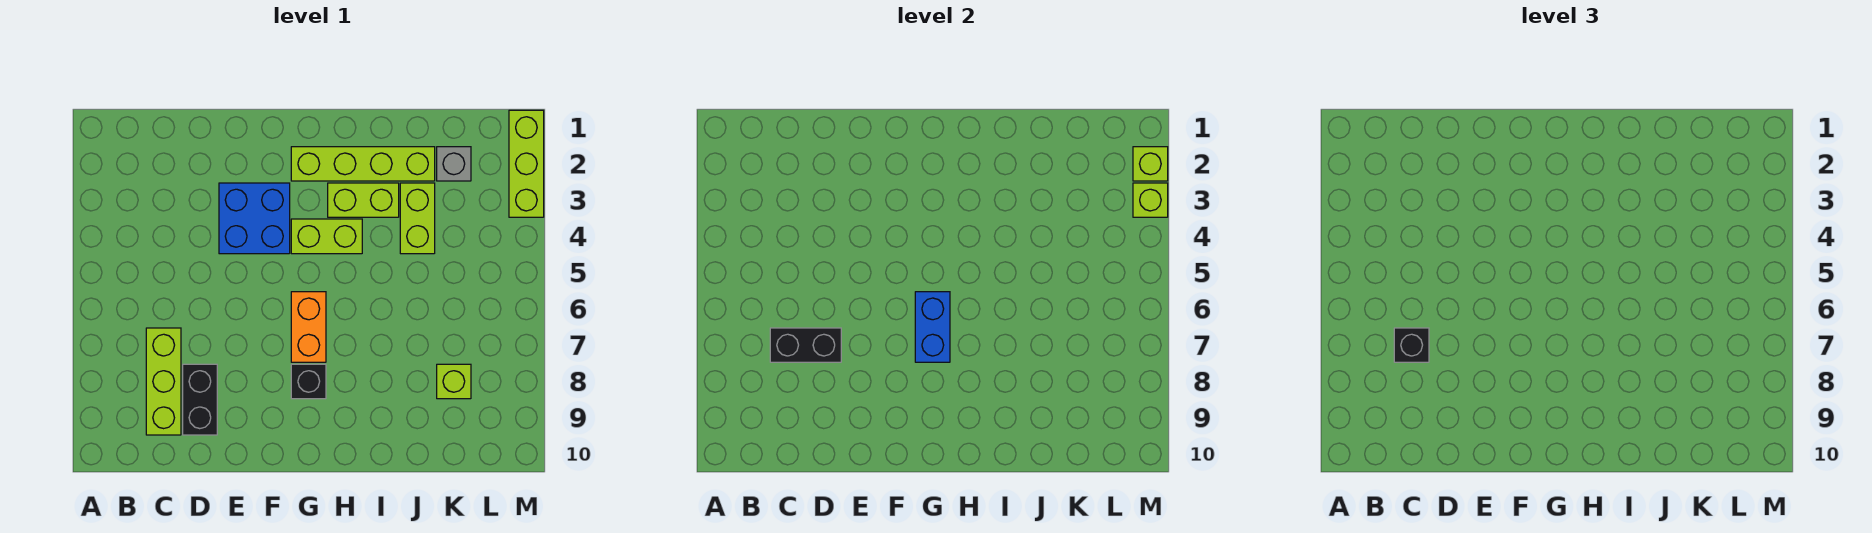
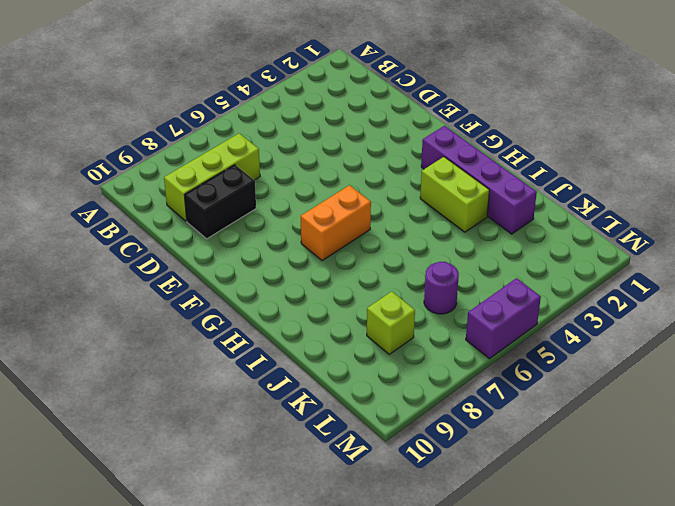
purple brick G2:J2 level 1 -> lime brick G2:J2 level 1
purple round brick K6 level 1 -> none
purple brick M5:M6 level 1 -> none
none -> blue brick E3:F4 level 1
none -> lime brick G4:H4 level 1
none -> black brick G8 level 1

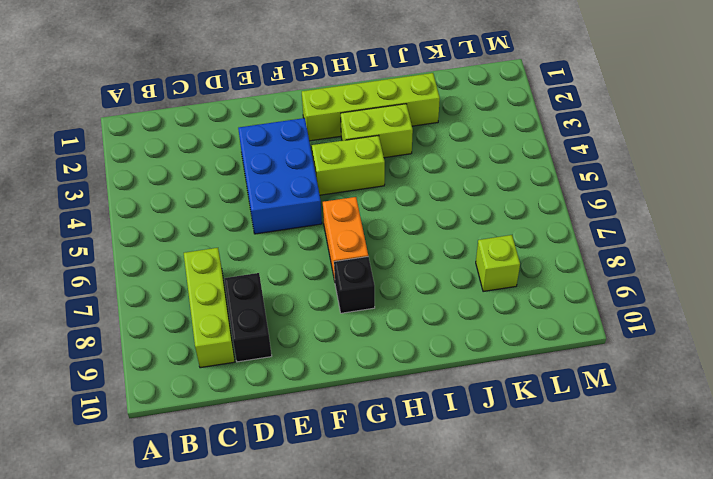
blue brick E3:F5 level 1 -> blue brick E3:F4 level 1
none -> lime brick J3:J4 level 1
none -> grey brick K2 level 1
none -> lime brick M1:M3 level 1

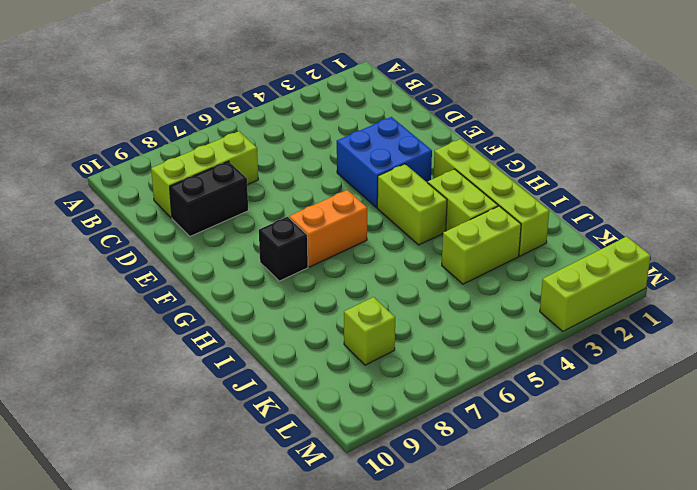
none -> grey brick K2 level 1
none -> black brick C7:D7 level 2
none -> blue brick G6:G7 level 2

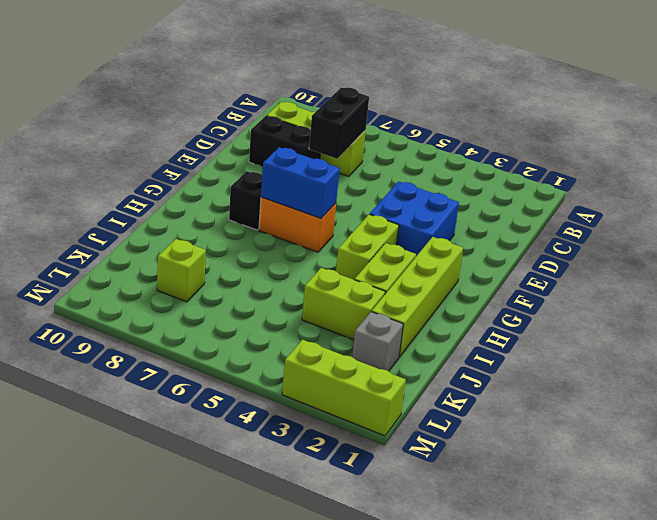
none -> lime brick M2 level 2
none -> lime brick M3 level 2
none -> black brick C7 level 3

